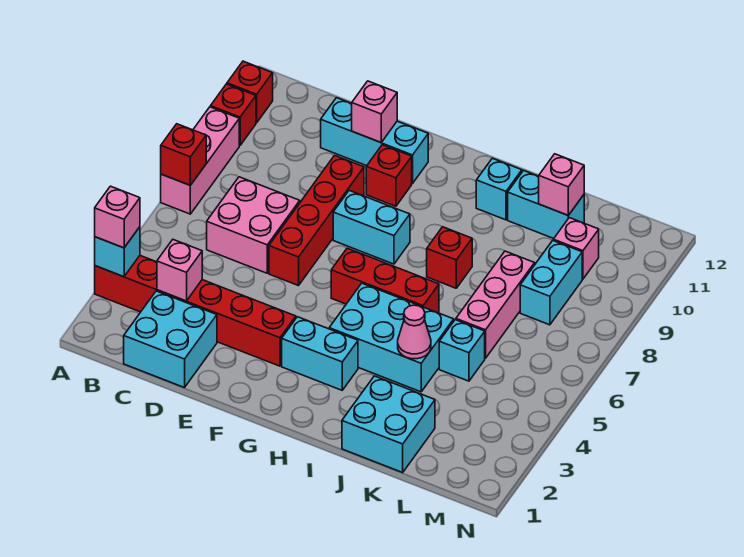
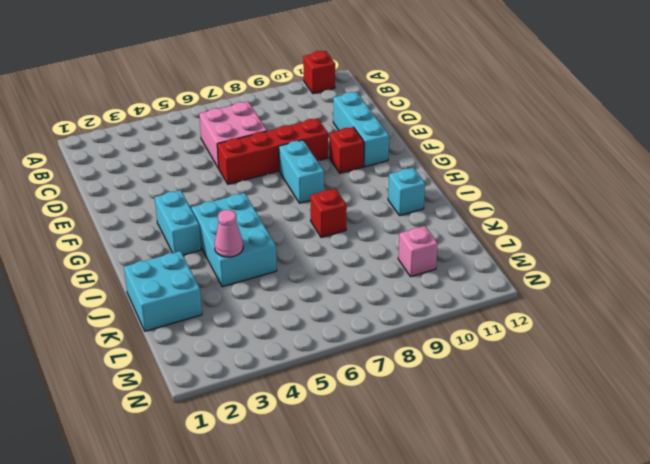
none -> red brick A3:F3 level 1
none -> pink brick A7:A9 level 1
none -> red brick A10 level 1

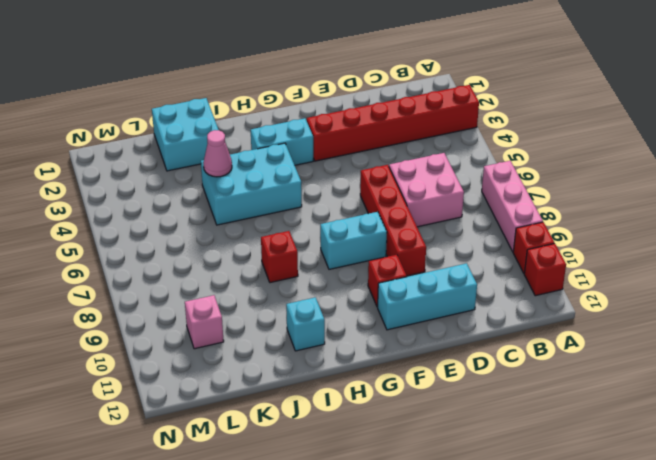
none -> cyan brick C1:D2 level 1
none -> red brick G6:I6 level 1
none -> cyan brick J11:K11 level 1

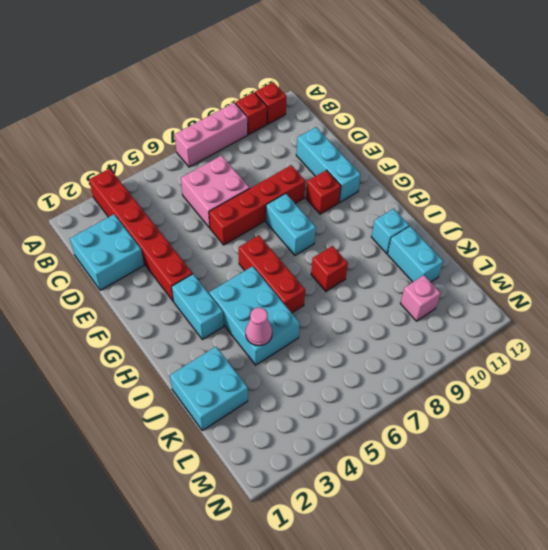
none -> cyan brick K5 level 1
none -> pink brick K6:K8 level 1
none -> cyan brick L8:L9 level 1

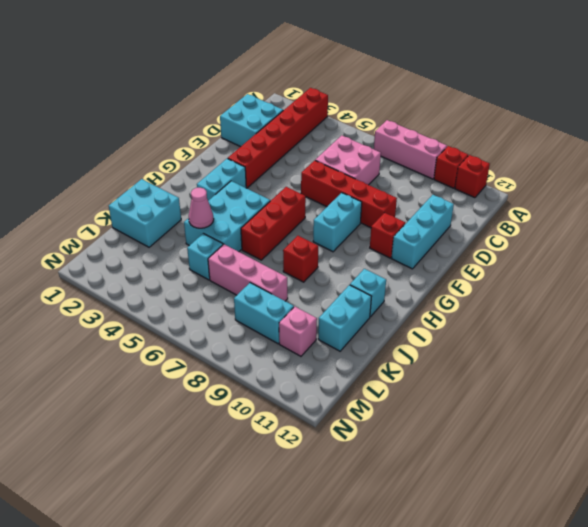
none -> cyan brick A3 level 2
none -> red brick A7 level 2
none -> pink brick C3 level 2

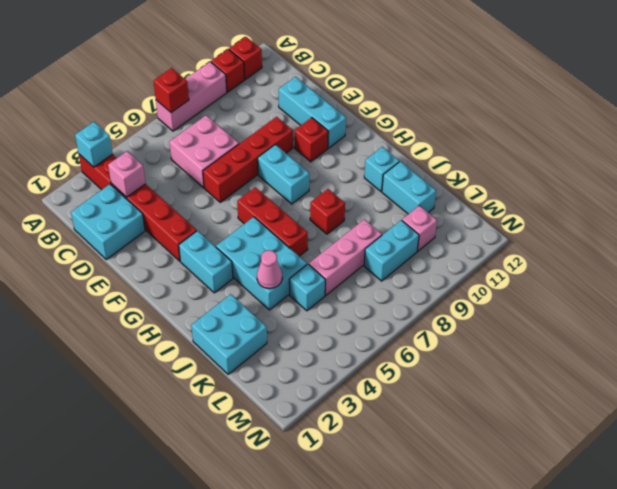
none -> pink brick E11 level 2
none -> pink brick K11 level 2
none -> pink brick A3 level 3

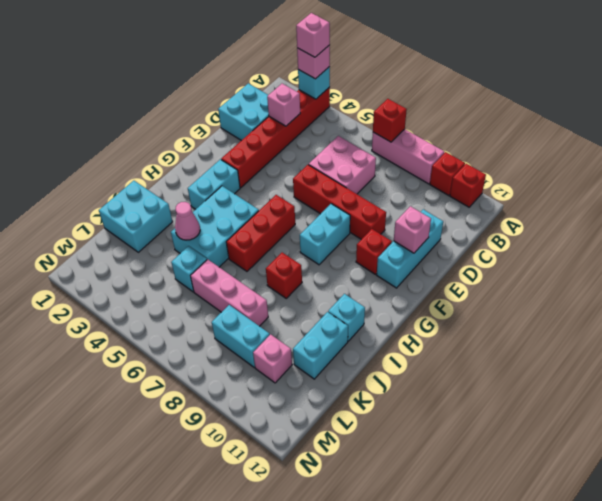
pink brick A3 level 4 -> pink brick K11 level 2

